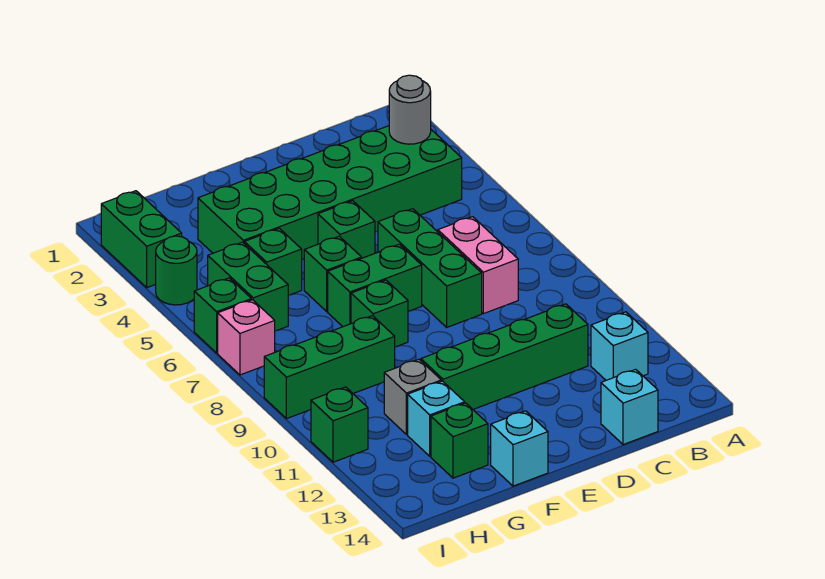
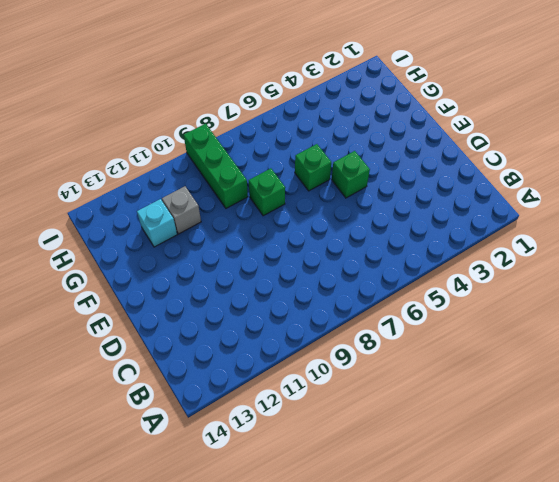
none -> green brick B3:G4 level 1
none -> cyan brick B12 level 1
none -> pink brick C7:C8 level 1

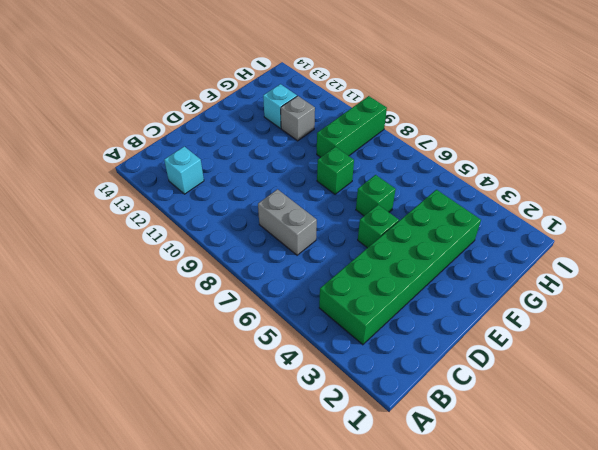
grey brick C7:C8 level 1 -> pink brick C7:C8 level 1
none -> green brick C11:F11 level 1
none -> cyan brick C14 level 1
none -> green brick D6:D8 level 1

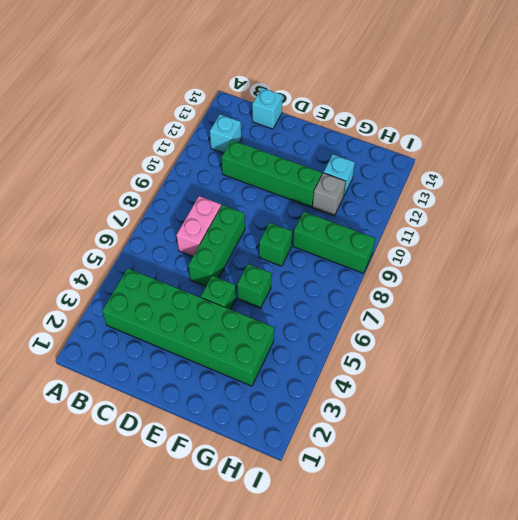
none -> green brick E7:F7 level 1
none -> cyan brick F14 level 1
none -> green brick G5 level 1

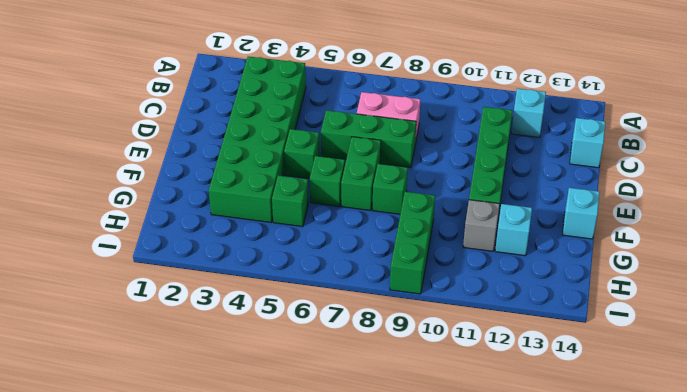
none -> green brick G13 level 1
none -> green brick H5:H6 level 1
none -> green brick I2:I3 level 1

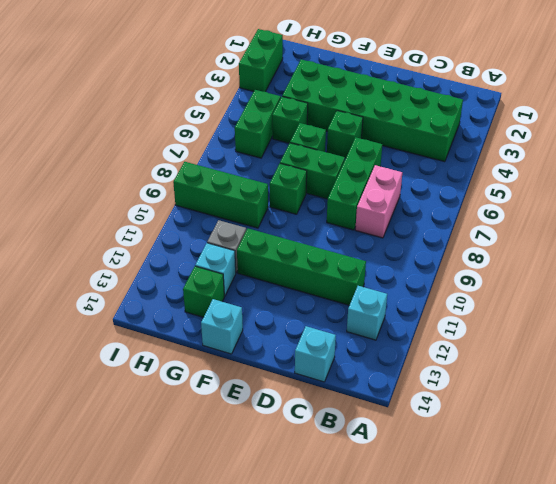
none -> green round brick I4 level 1
none -> green brick I6 level 1
none -> pink brick I7 level 1

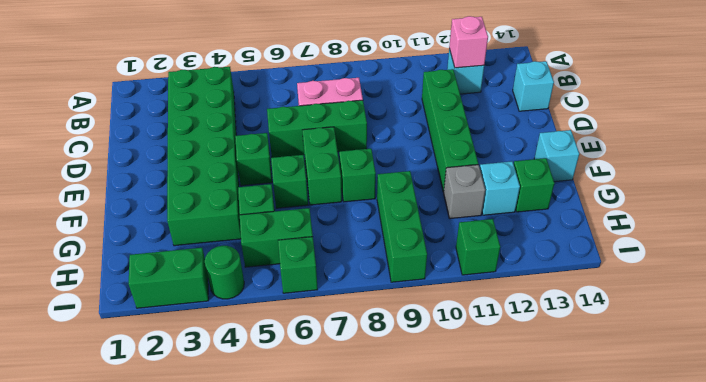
pink brick B12 level 2 -> pink brick I7 level 1
none -> grey round brick B3 level 2

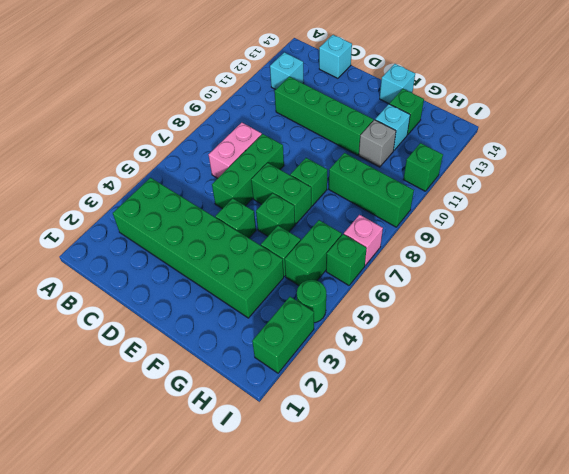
none -> grey round brick B3 level 2

